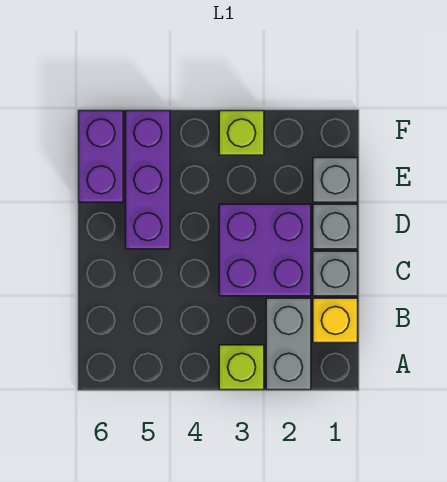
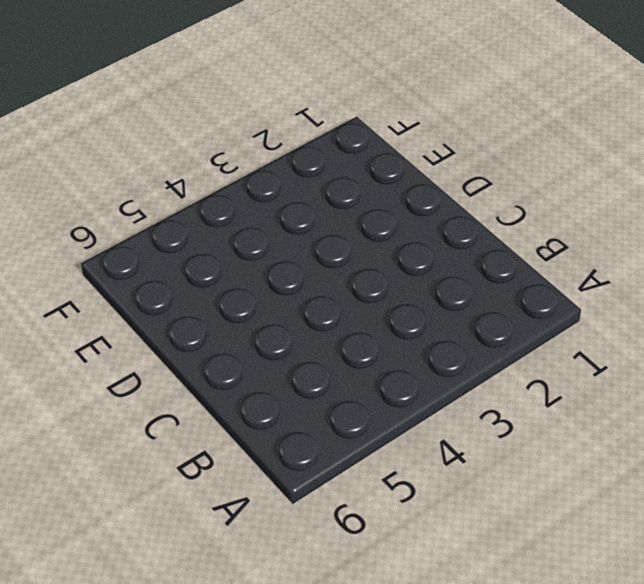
none -> grey brick A2:B2 level 1
none -> lime brick A3 level 1

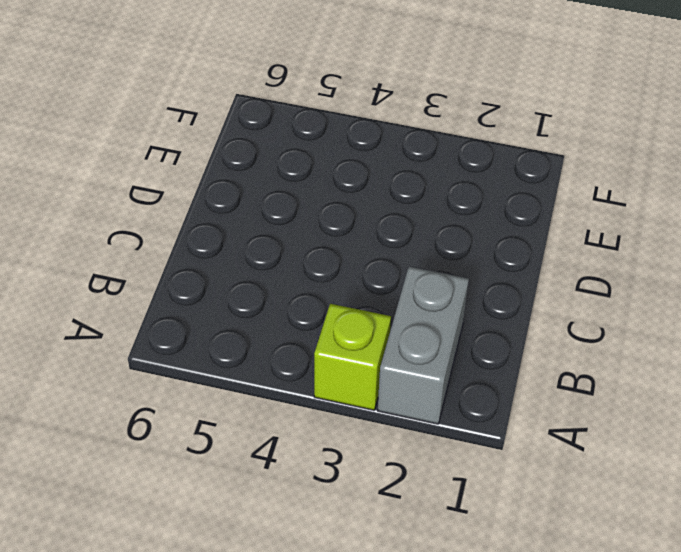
none -> yellow brick B1 level 1
none -> grey brick C1 level 1

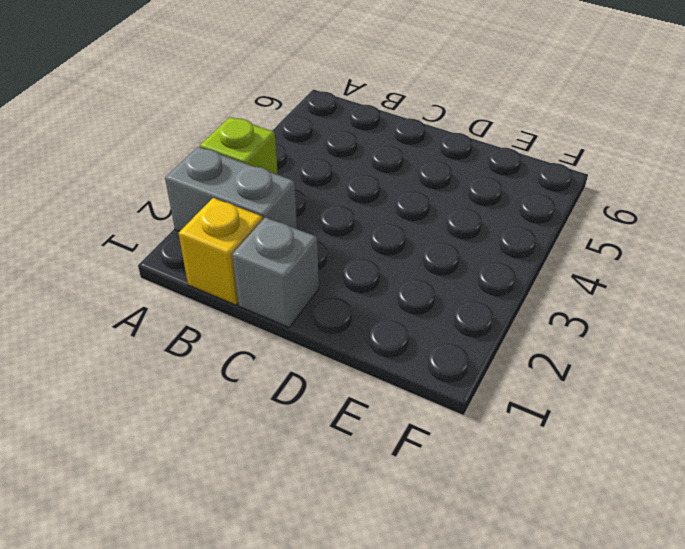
none -> purple brick C2:D3 level 1
none -> grey brick D1 level 1

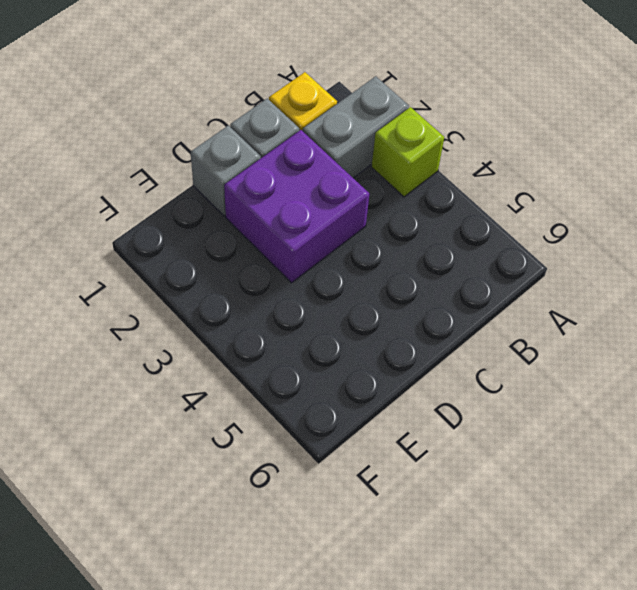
none -> purple brick D5:F5 level 1
none -> grey brick E1 level 1

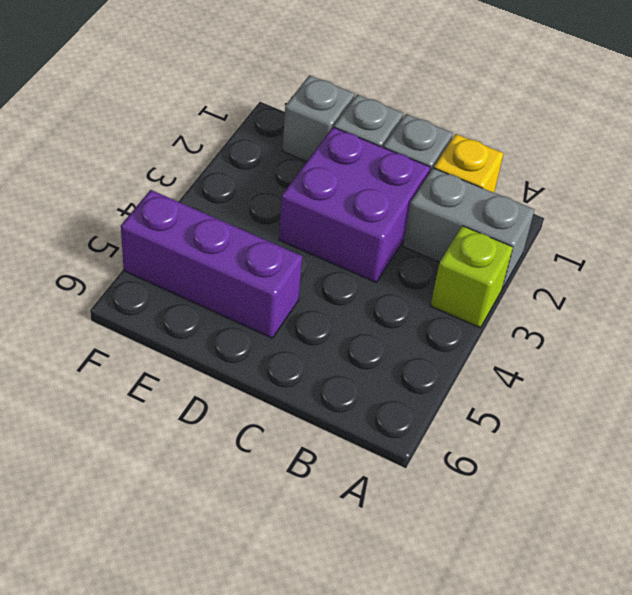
none -> purple brick E6:F6 level 1
none -> lime brick F3 level 1

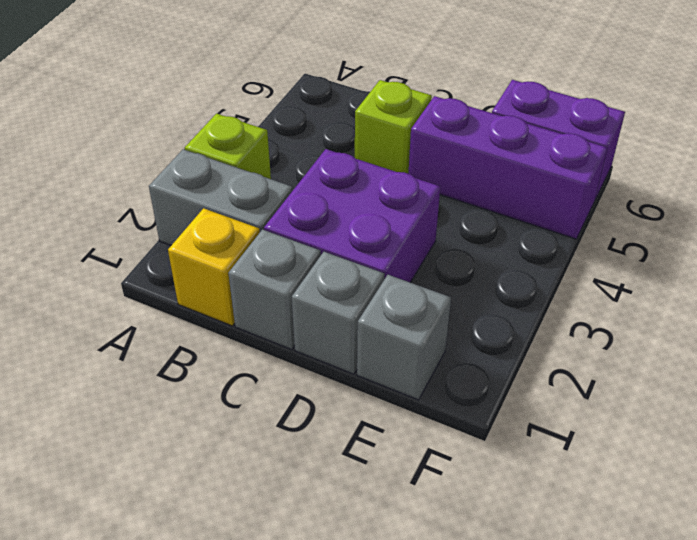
lime brick C5 level 1 -> lime brick F3 level 1

